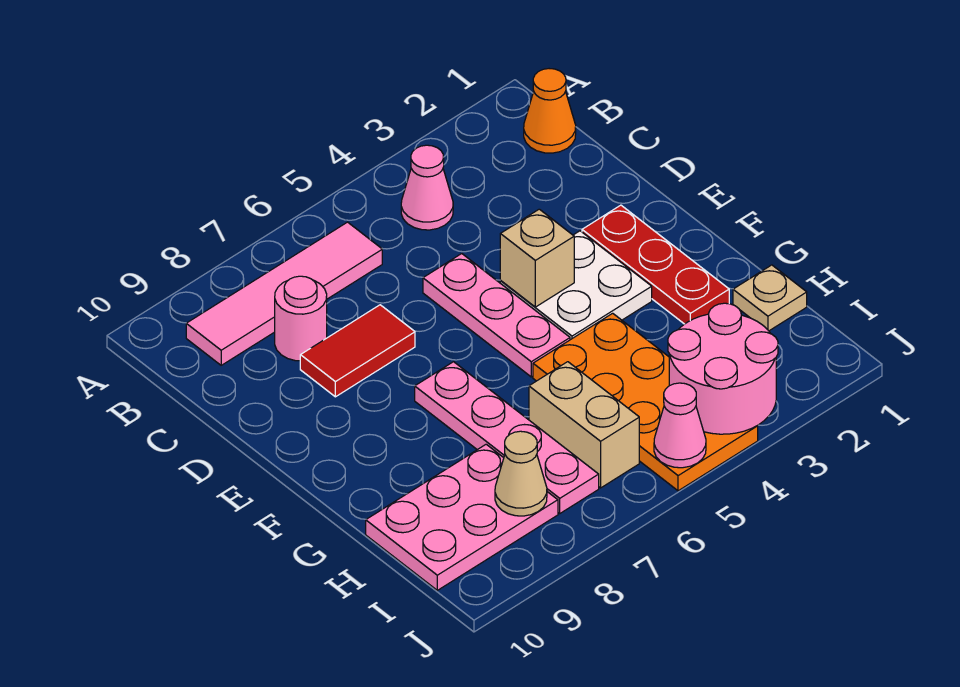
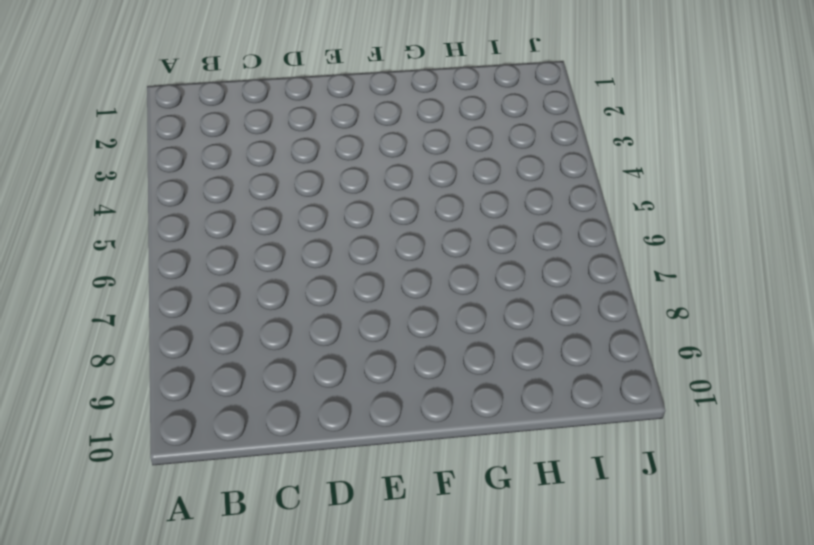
none -> orange cone B1 level 1
none -> pink cone B4 level 1
none -> pink tile B6:B9 level 1

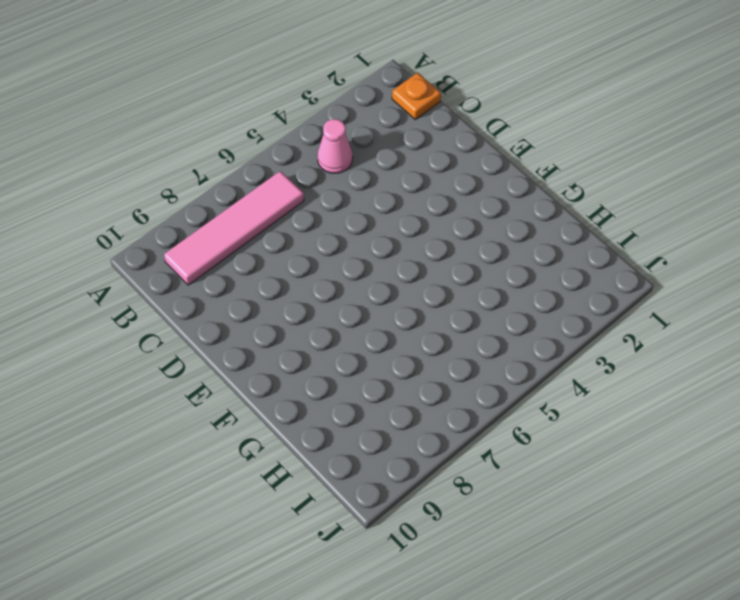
orange plate B1 level 1 -> orange cone B1 level 1
none -> pink round brick C8 level 1
none -> pink plate D5:F5 level 1
none -> red tile D7:D8 level 1

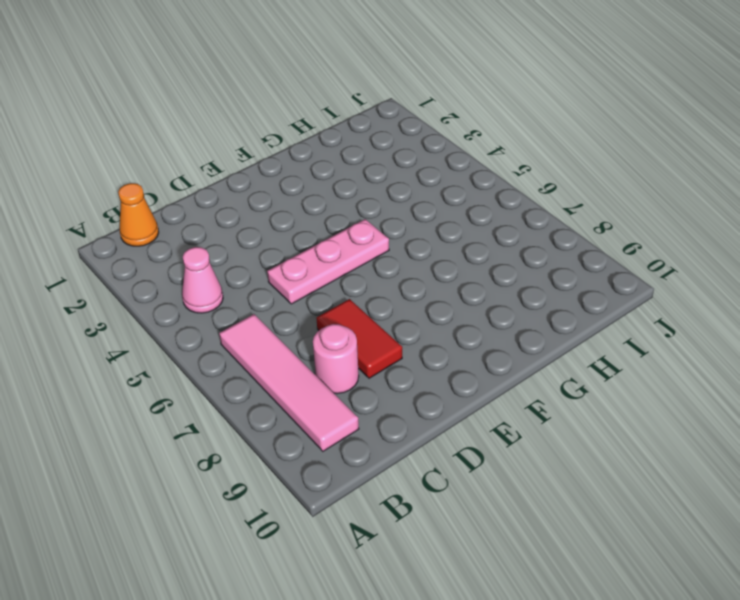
none -> red plate E2:G2 level 1
none -> white plate E3:F4 level 1
none -> pink plate F7:I7 level 1

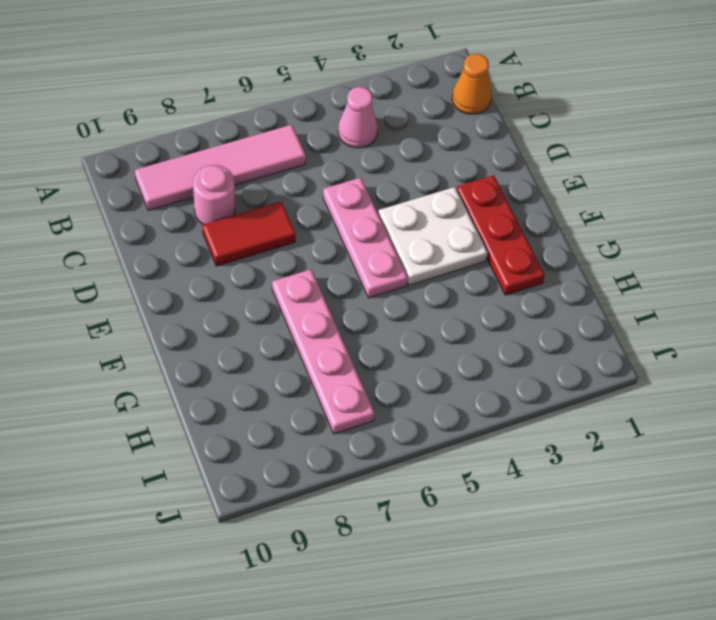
none -> orange plate G4:J5 level 1
none -> tan plate H1 level 1
none -> tan brick H6:I6 level 1

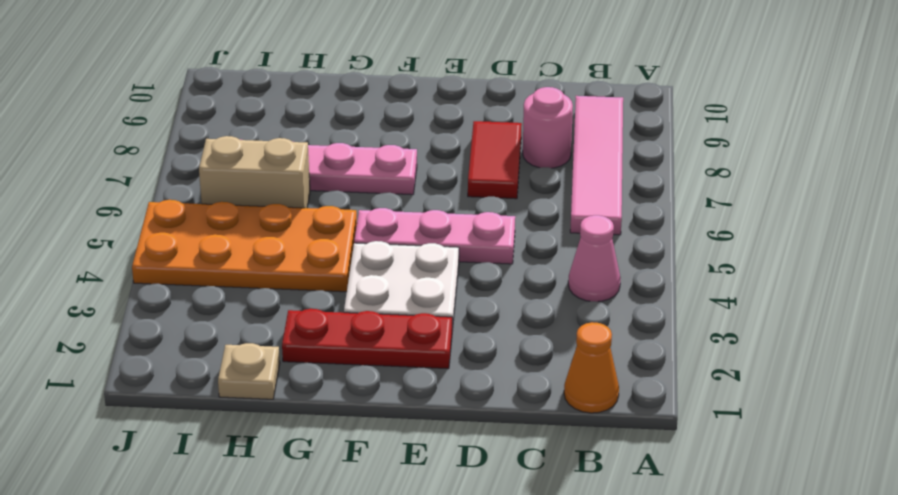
none -> pink plate H8:I10 level 1
none -> tan brick E4 level 2
none -> pink round brick I3:J4 level 2

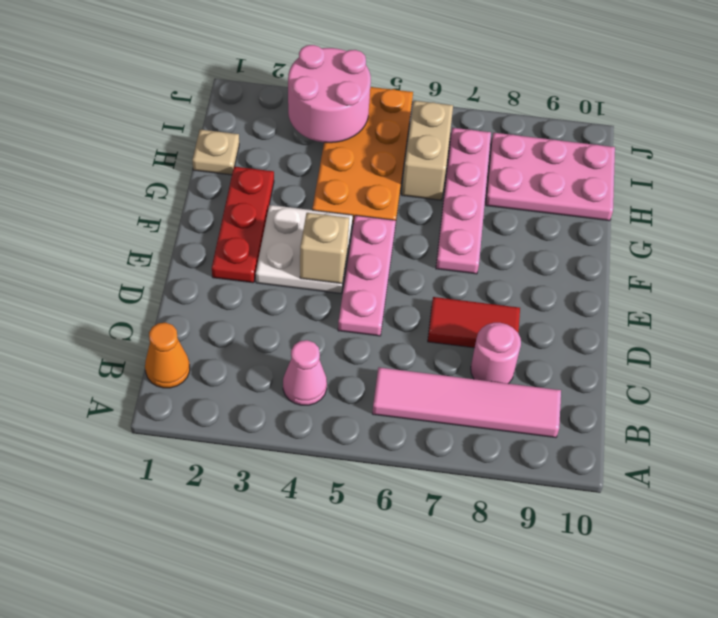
none -> tan cone I8 level 2
none -> pink cone J5 level 2

